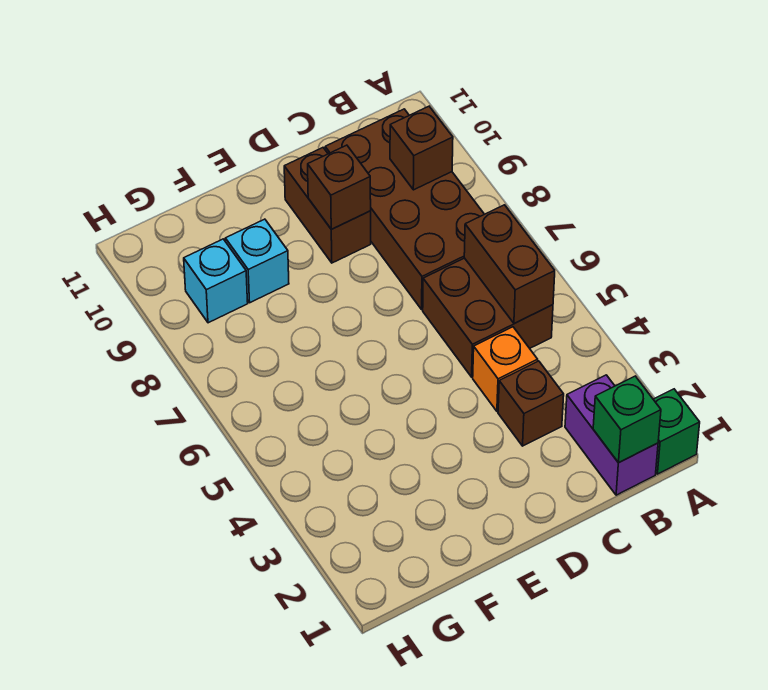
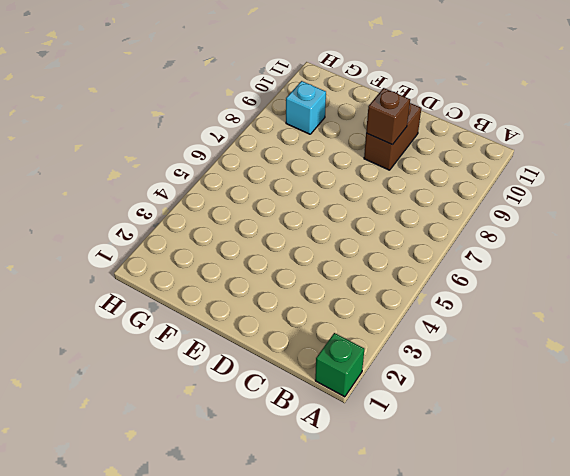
none -> purple brick B1:B2 level 1
none -> brown brick B5:C6 level 1
none -> brown brick B7:C10 level 1

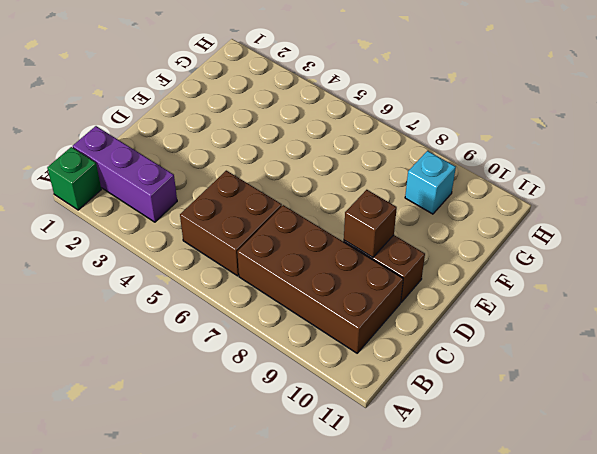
purple brick B1:B3 level 1 -> purple brick B1:B2 level 1
none -> brown brick C3 level 1
none -> orange brick C4 level 1
none -> cyan brick F9 level 1

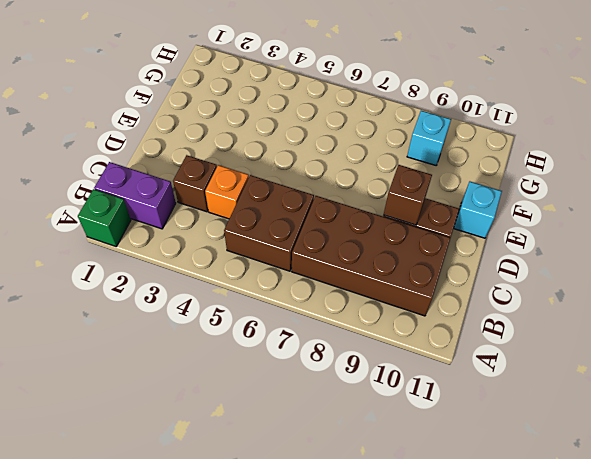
cyan brick E11 level 1 -> cyan brick F9 level 1
none -> green brick B1 level 2
none -> brown brick B5:B6 level 2
none -> brown brick B9 level 2

